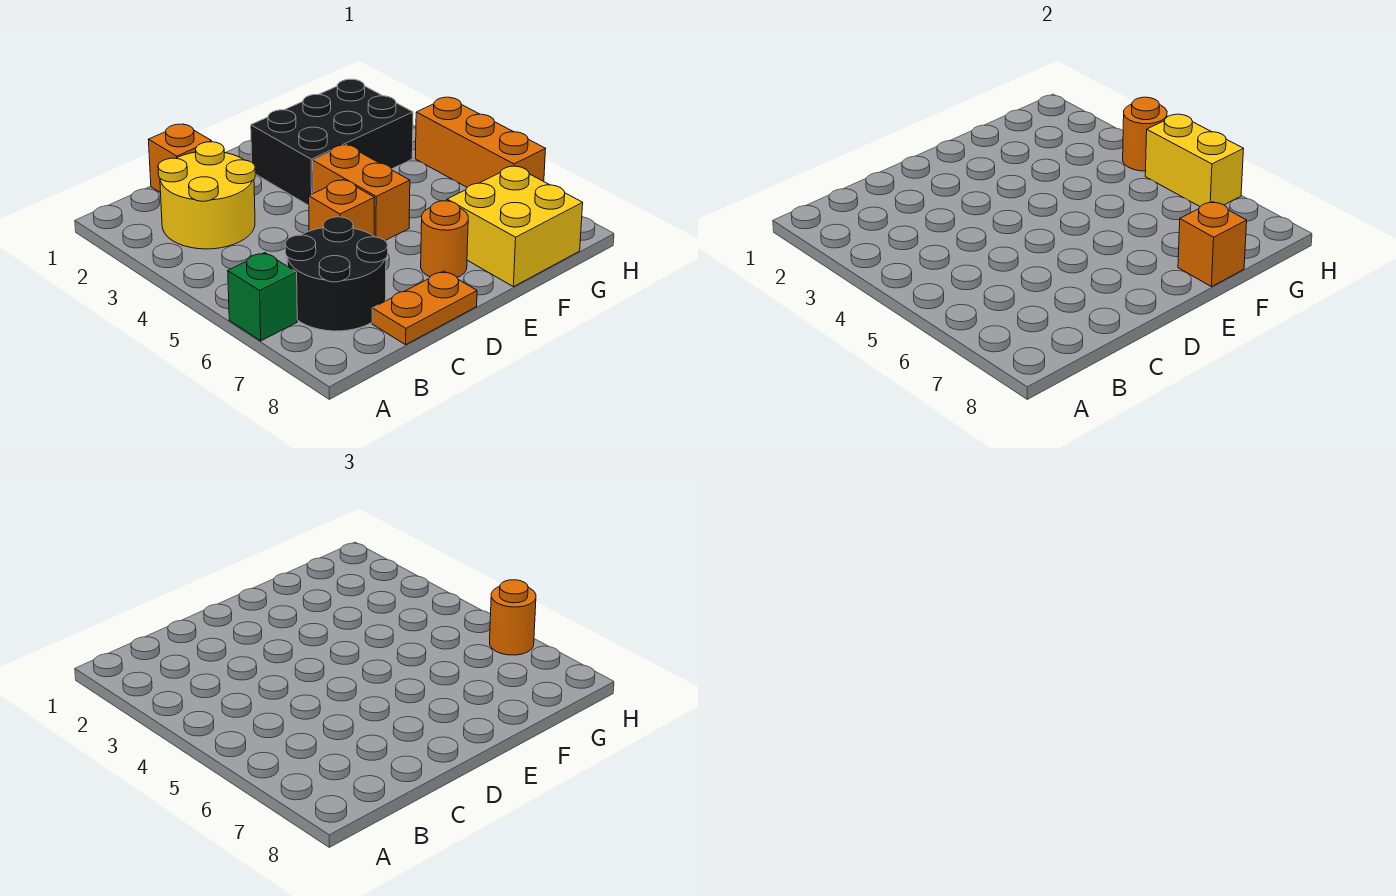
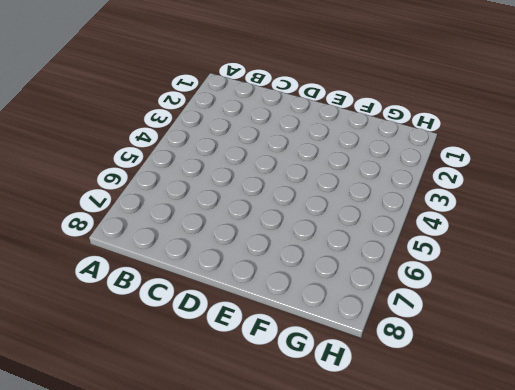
none -> green brick A6 level 1
none -> yellow round brick B2:C3 level 1
none -> black round brick B6:C7 level 1

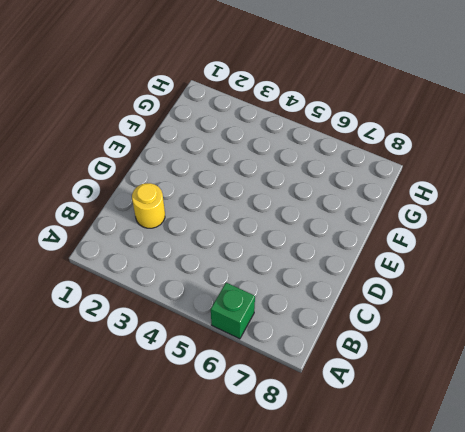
yellow round brick C2 level 1 -> yellow round brick B2:C3 level 1
none -> black round brick B6:C7 level 1
none -> orange brick C1 level 1
none -> orange plate C8:D8 level 1

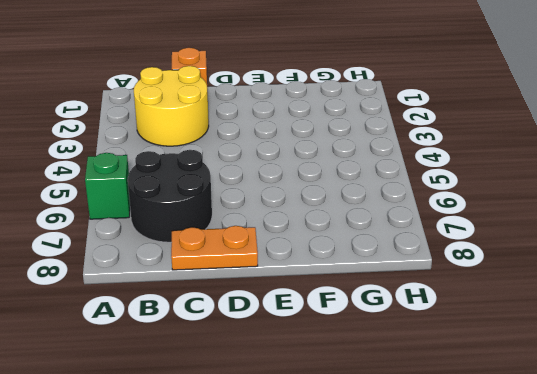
none -> orange brick D5 level 1
none -> black brick E2:G3 level 1
none -> orange brick E4:E5 level 1

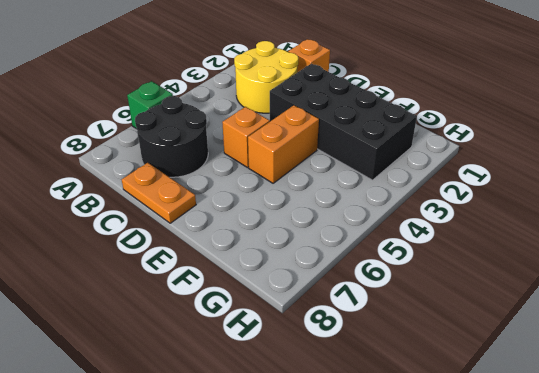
black brick D2:G3 level 1 -> black brick E2:G3 level 1
none -> orange round brick E7 level 1
none -> yellow brick F7:G8 level 1
none -> orange brick H4:H6 level 1

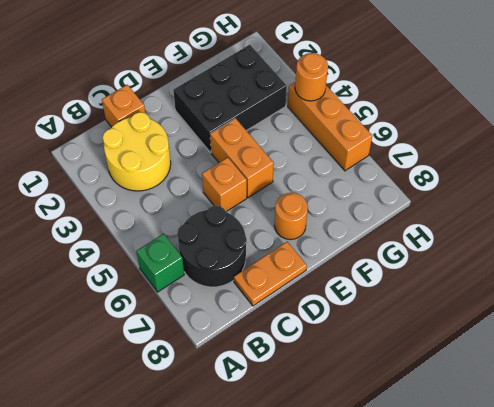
none -> yellow brick F7:G8 level 1
none -> orange brick F8 level 2
none -> yellow brick H5:H6 level 2

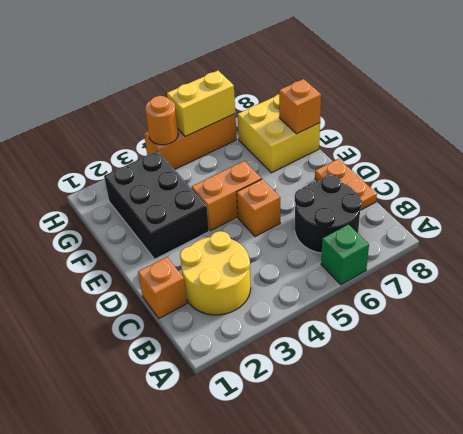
none -> orange round brick E7 level 1
none -> orange round brick H6 level 3

